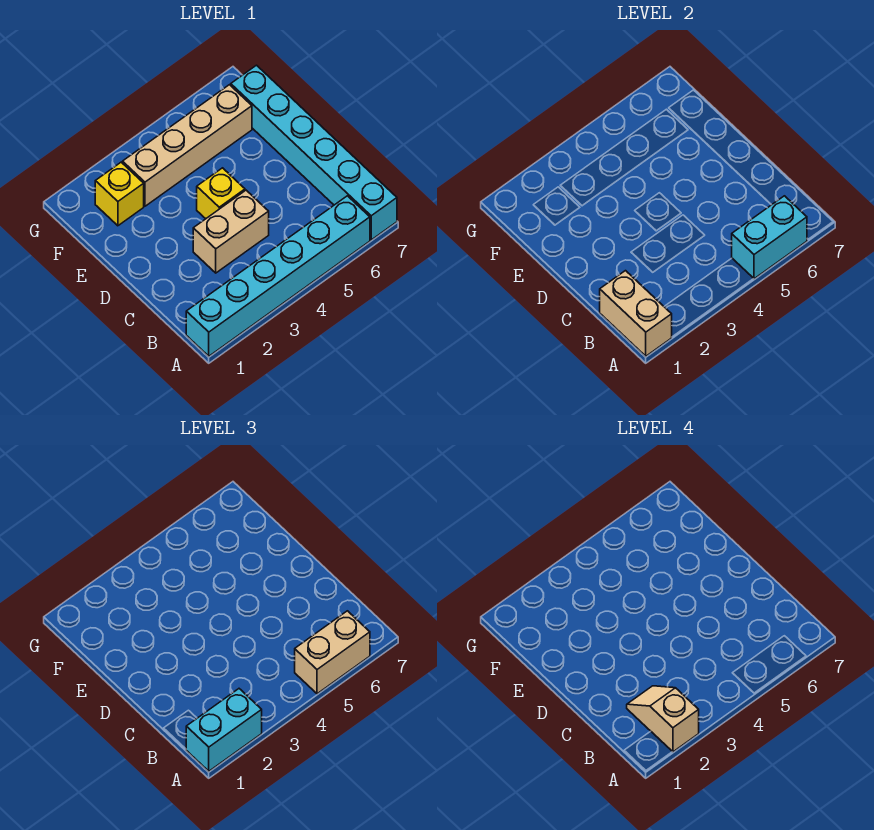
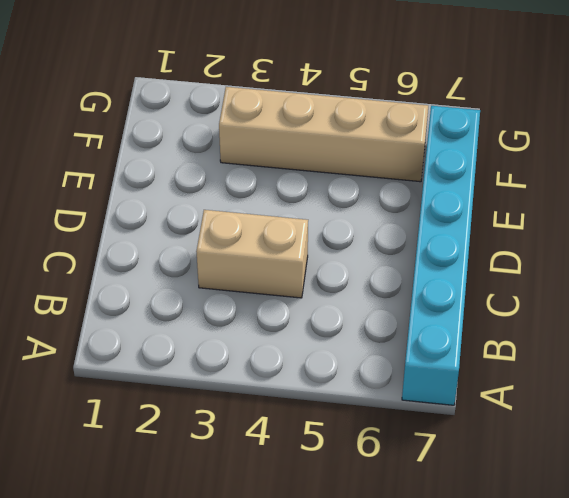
none -> cyan brick A1:A6 level 1
none -> yellow brick D4 level 1

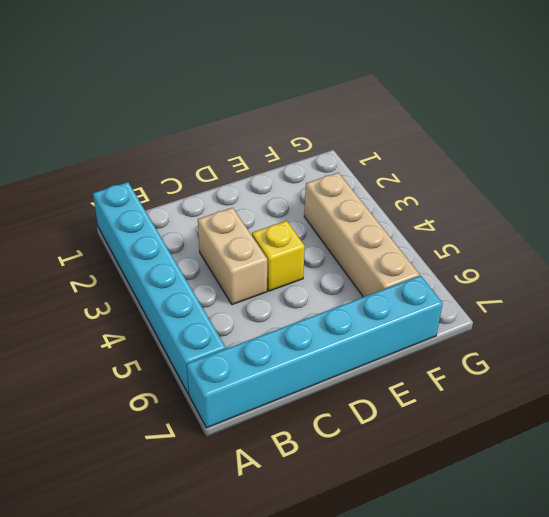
none -> yellow brick F2 level 1
none -> tan brick A1:B1 level 2

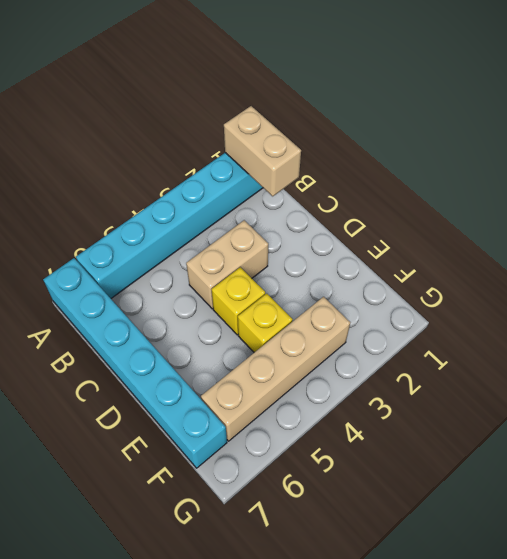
yellow brick E4 level 1 -> yellow brick F2 level 1
none -> cyan brick A5:A6 level 2
none -> cyan brick A1:A2 level 3

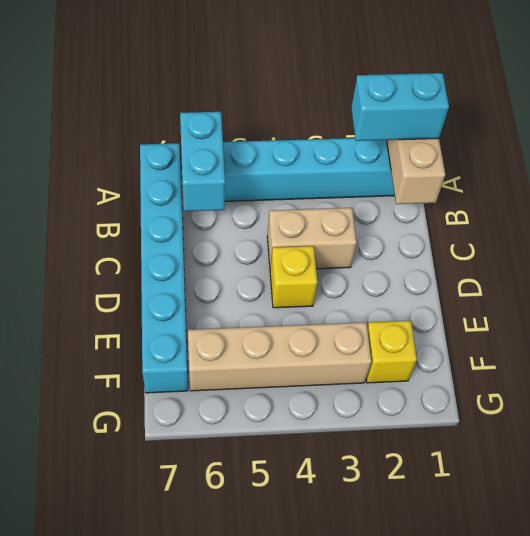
cyan brick A6:B6 level 2 -> cyan brick A5:A6 level 2
none -> tan brick A5:A6 level 3
none -> tan slope A2:B2 level 4 top A

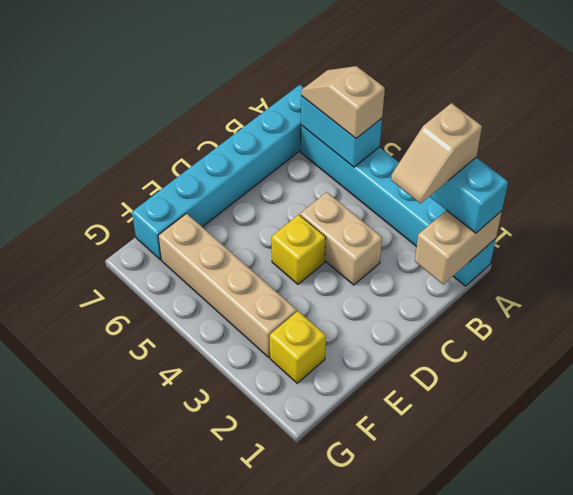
tan slope A5:A6 level 3 top 5 -> tan brick A5:A6 level 3

